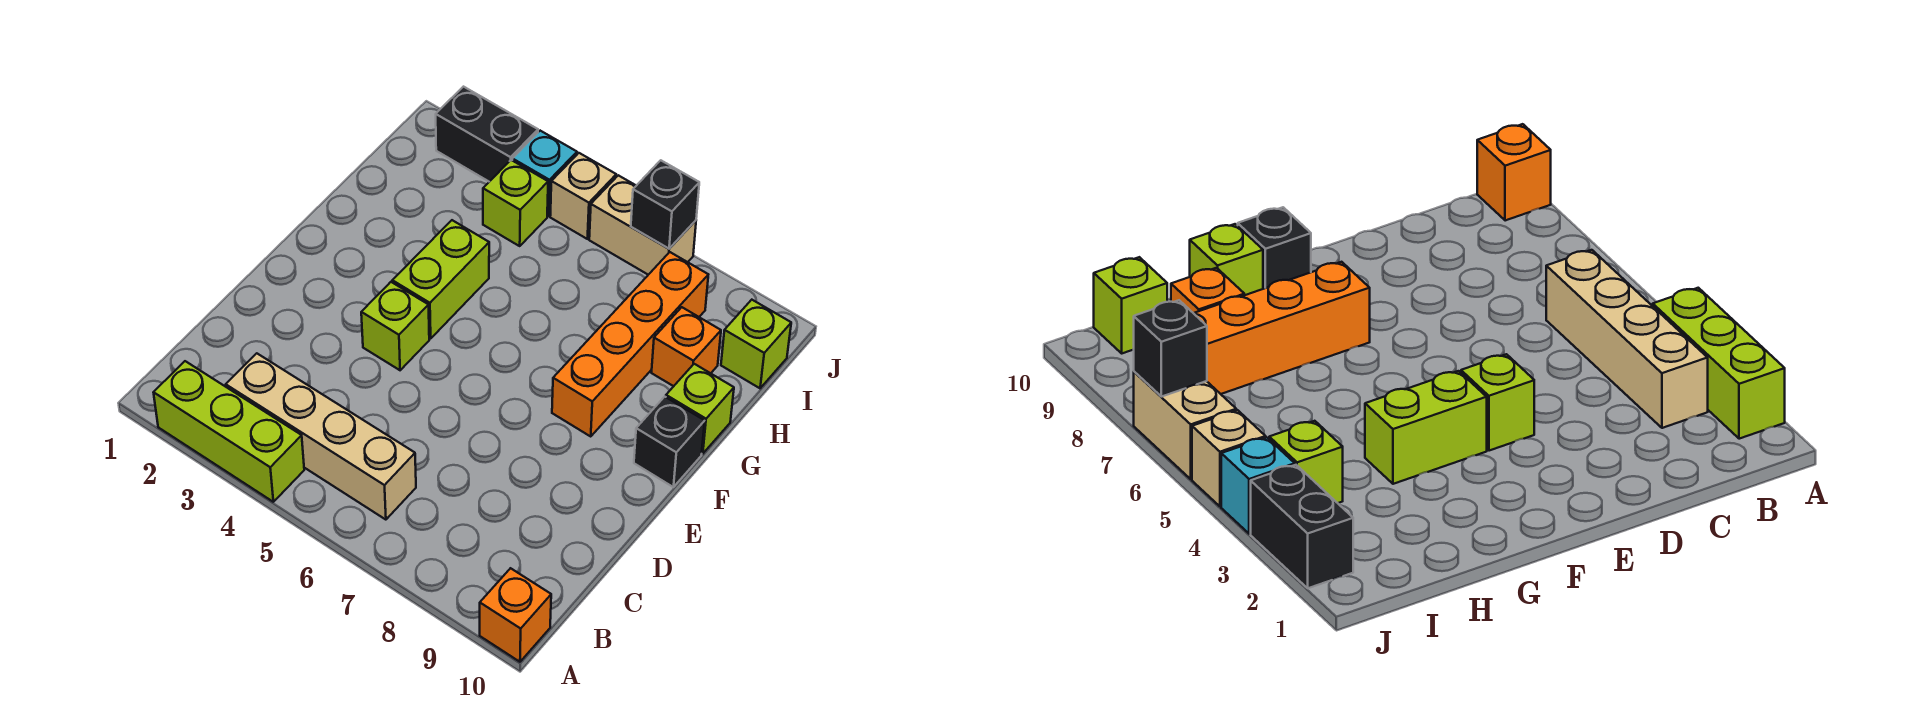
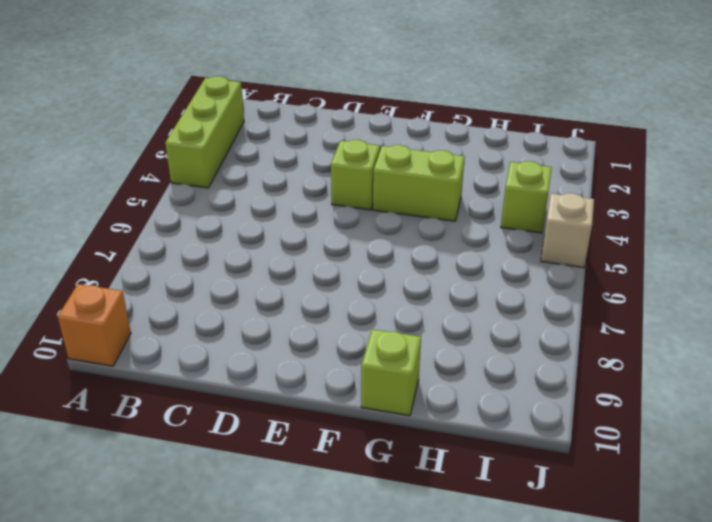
none -> tan brick B3:B6 level 1
none -> orange brick F8:I8 level 1
none -> black brick F10 level 1

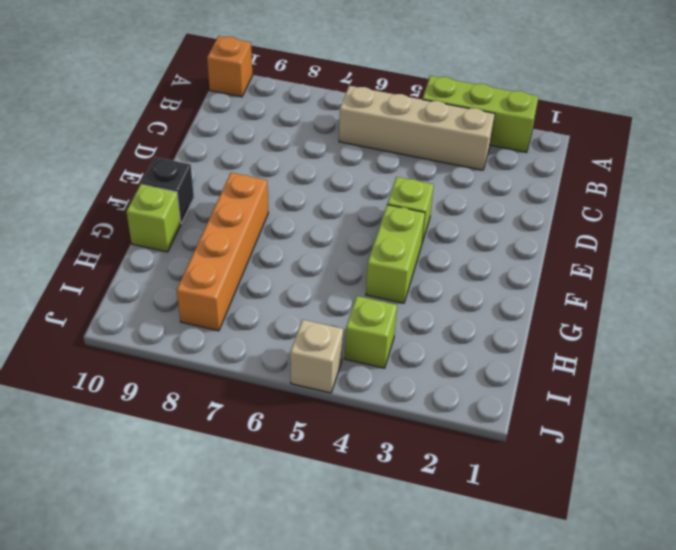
none -> orange brick H9 level 1
none -> lime brick I10 level 1
none -> black brick J2:J3 level 1

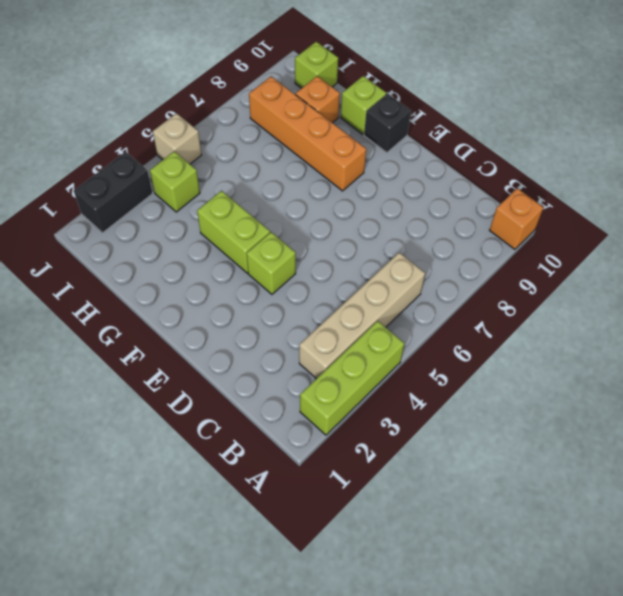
none -> cyan brick J4 level 1
none -> tan brick J6:J7 level 1
none -> black brick J7 level 2

